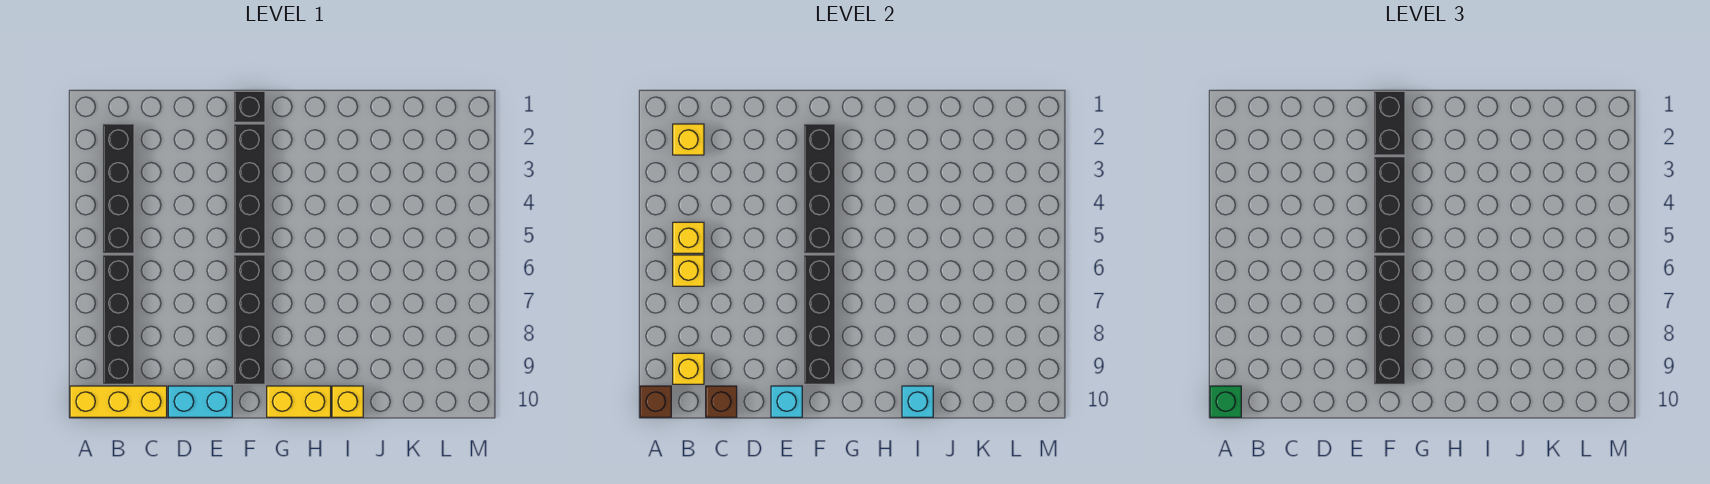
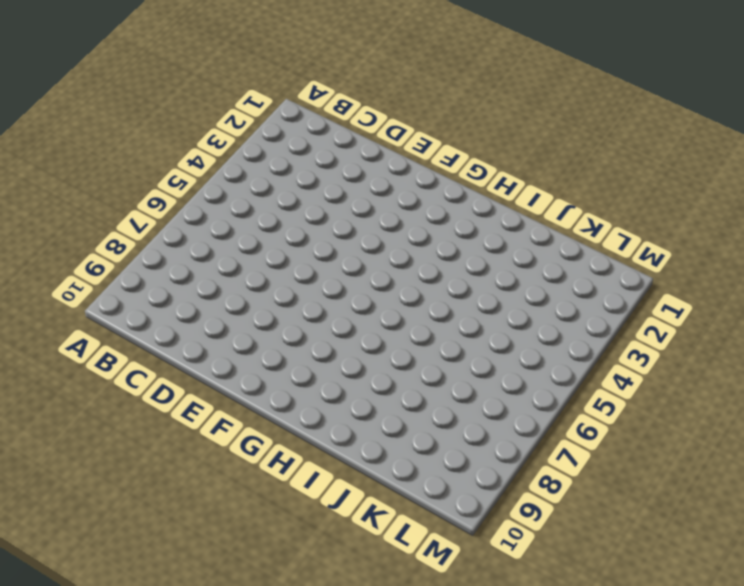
none -> yellow brick A10:C10 level 1
none -> black brick B2:B5 level 1
none -> black brick B6:B9 level 1

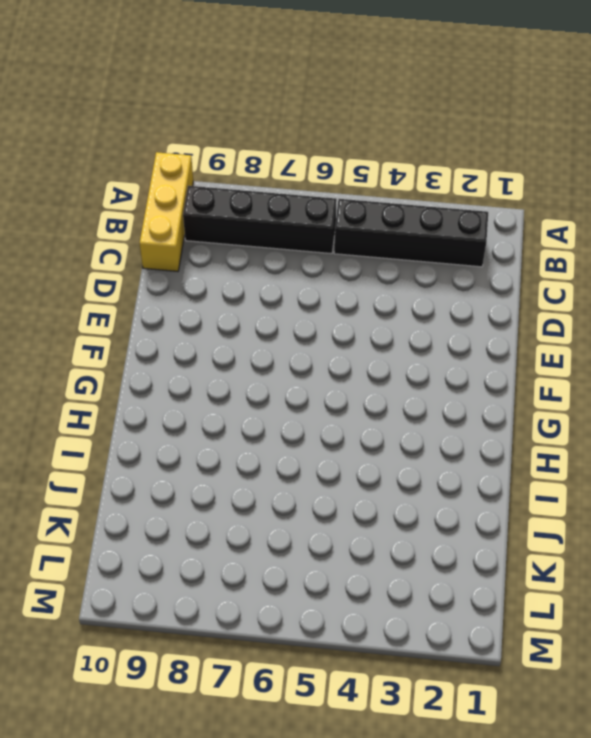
none -> cyan brick D10:E10 level 1
none -> black brick F1 level 1
none -> black brick F2:F5 level 1

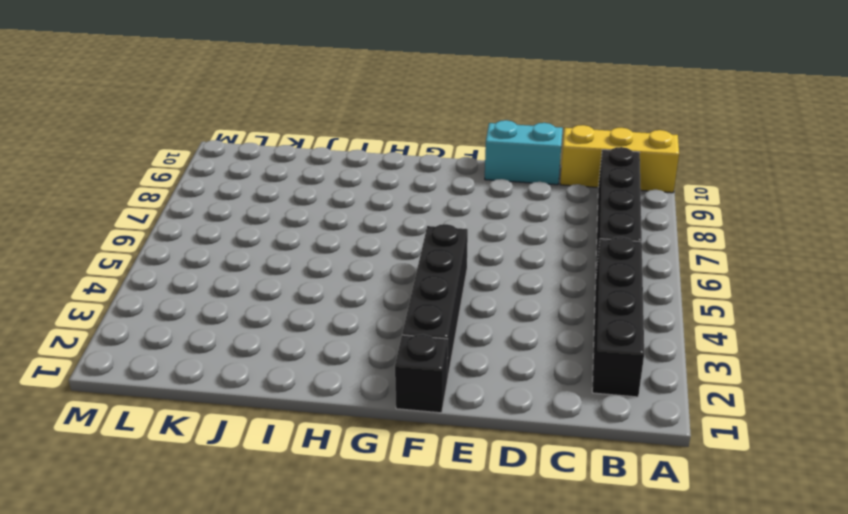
none -> black brick F6:F9 level 1
none -> yellow brick G10:H10 level 1
none -> yellow brick I10 level 1

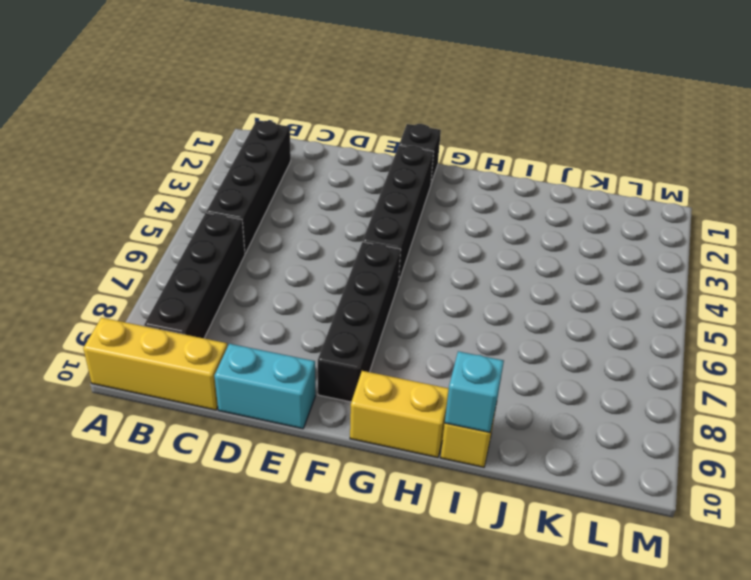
none -> brown brick A10 level 2
none -> yellow brick B2 level 2
none -> yellow brick B5 level 2

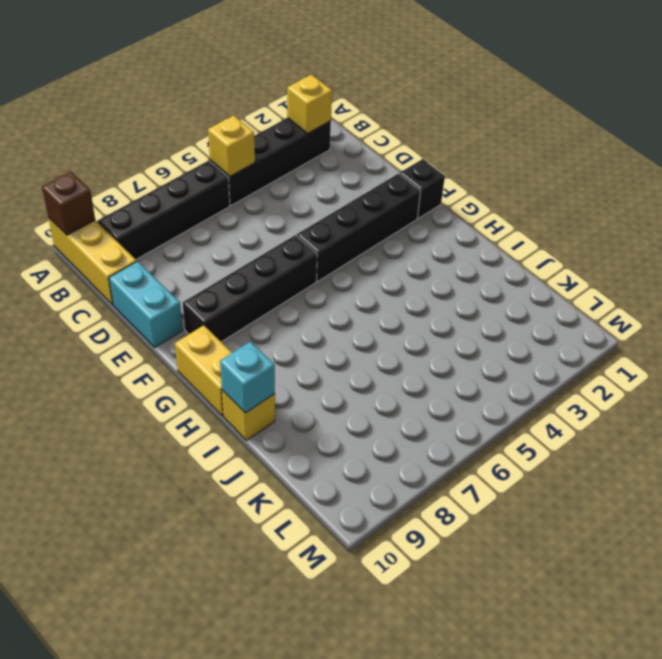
none -> yellow brick B6 level 2
none -> yellow brick B9 level 2
none -> brown brick C10 level 2

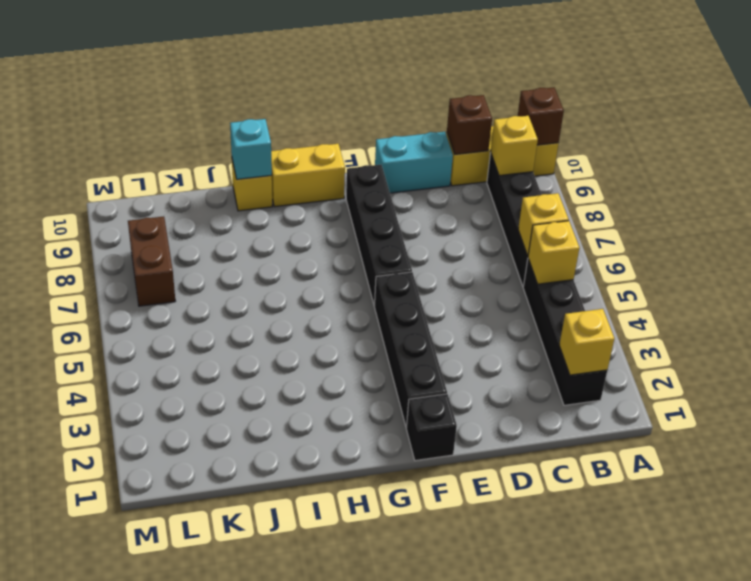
brown brick L7:L8 level 1 -> none
none -> cyan brick E10 level 2
none -> black brick F2:F5 level 2
none -> black brick F6:F9 level 2

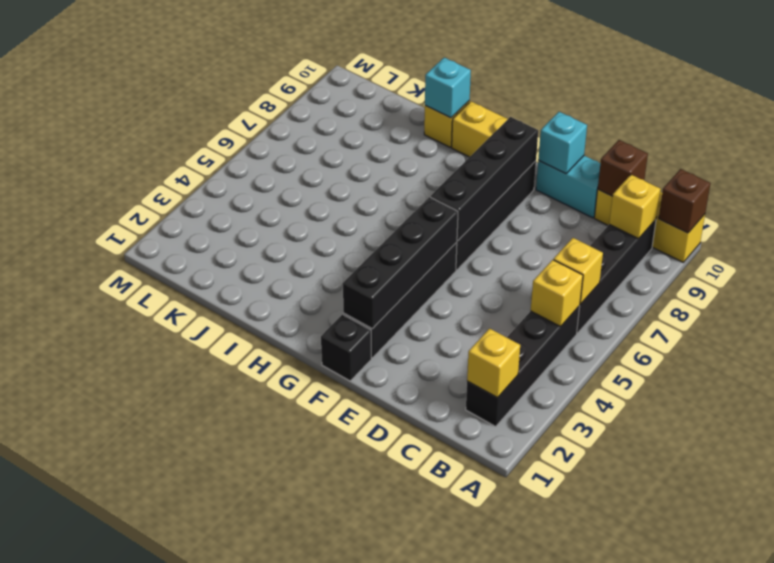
none -> green brick A10 level 3
none -> black brick F1:F2 level 3
none -> black brick F3:F5 level 3

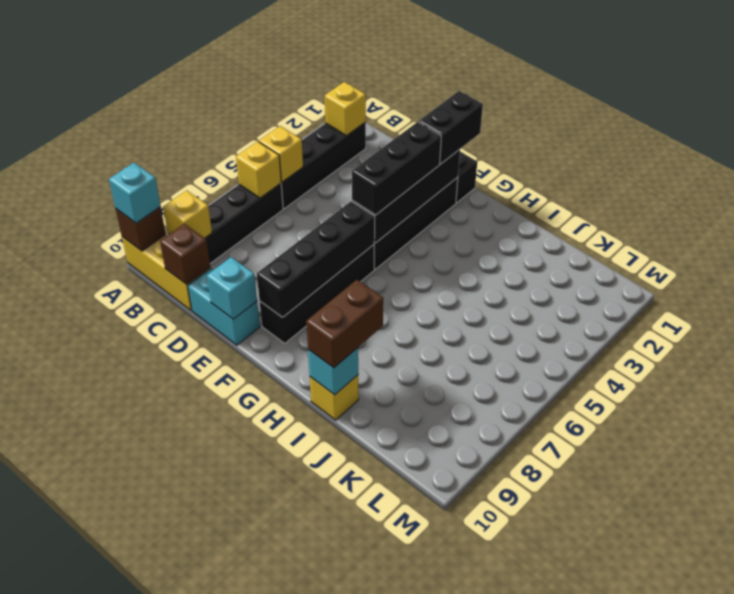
cyan brick A10 level 3 -> green brick A10 level 3
brown brick I9:I10 level 3 -> none
none -> yellow brick G10:H10 level 1
none -> black brick F6:F9 level 3

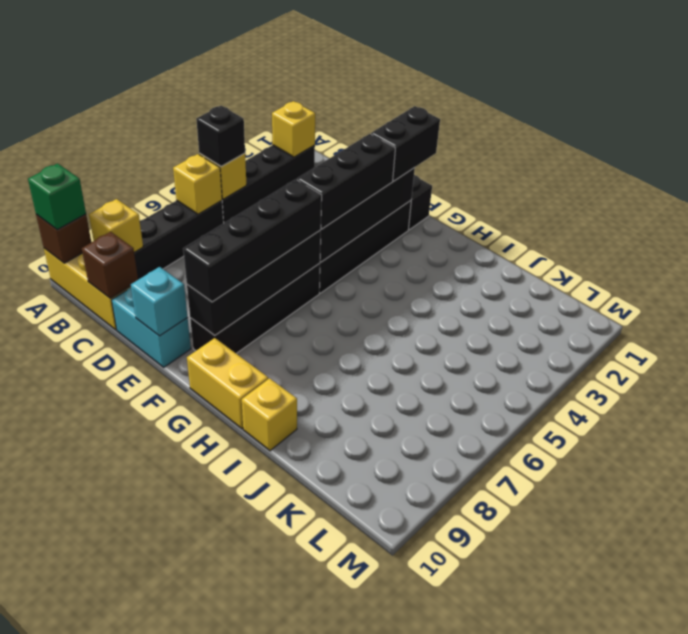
black brick B5 level 3 -> none
none -> cyan brick I10 level 2

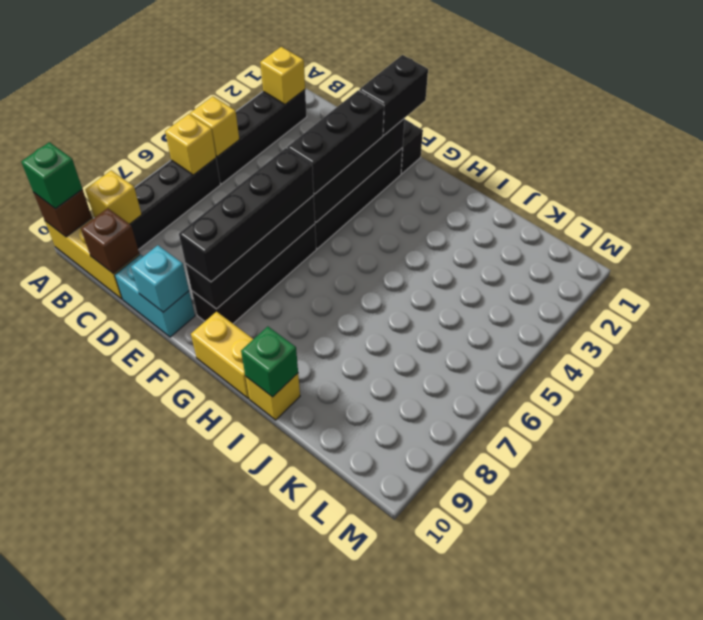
green brick I10 level 2 -> cyan brick I10 level 2

